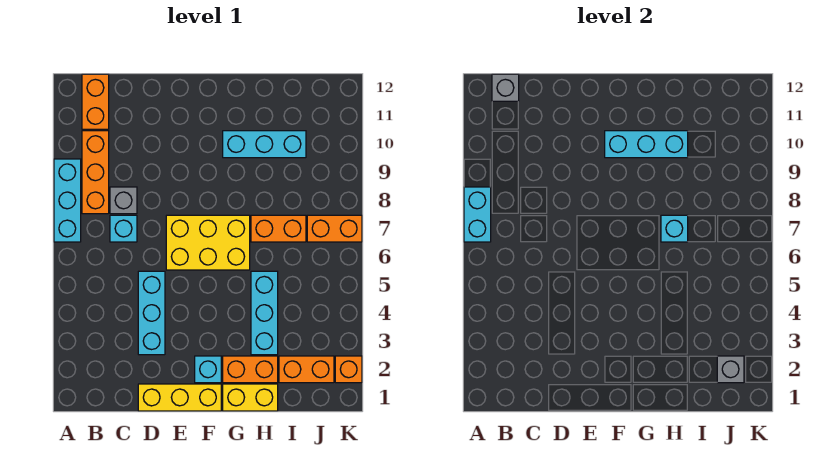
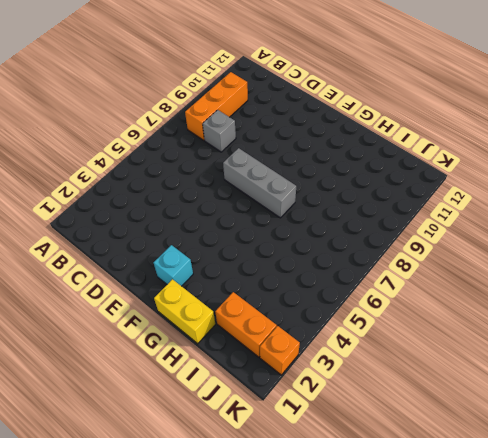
grey brick E7:G7 level 1 -> yellow brick E6:G7 level 1
none -> cyan brick A7:A9 level 1
none -> orange brick B11:B12 level 1
none -> cyan brick C7 level 1

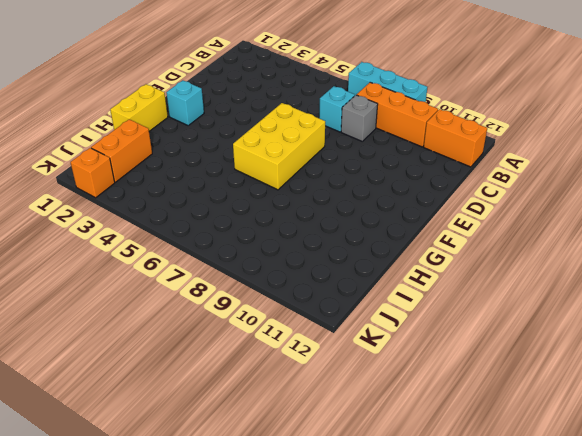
none -> yellow brick D1:F1 level 1
none -> cyan brick D3:D5 level 1
none -> orange brick G2:H2 level 1

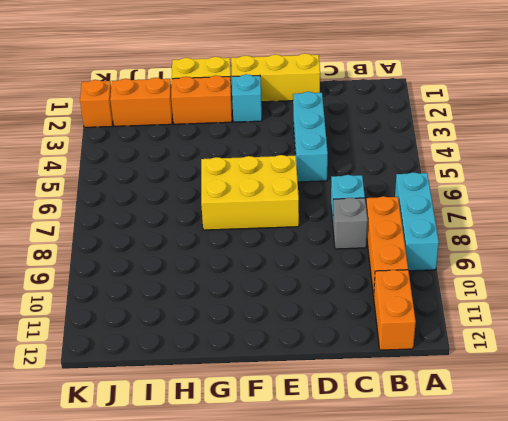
none -> cyan brick G10:I10 level 1
none -> cyan brick H3:H5 level 1
none -> orange brick H7:I7 level 1

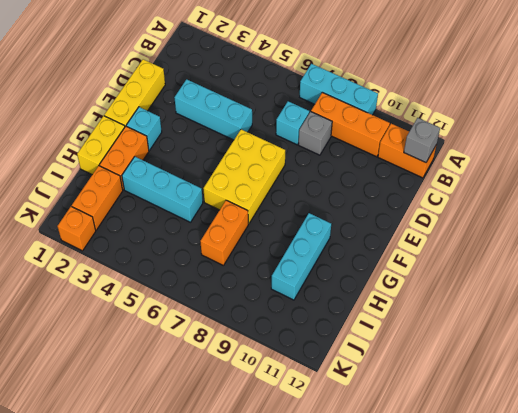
none -> orange brick J7:K7 level 1
none -> cyan brick A7:A8 level 2
none -> cyan brick F10:H10 level 2

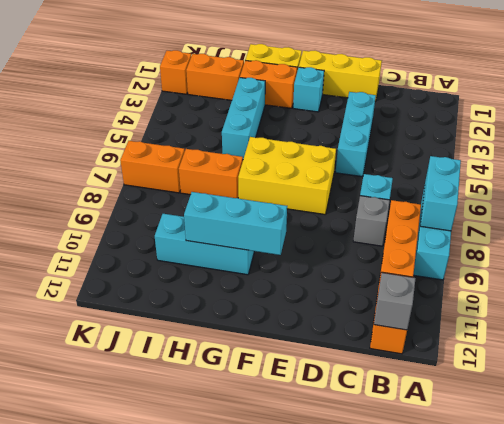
none -> cyan brick H7 level 2
none -> grey brick J2 level 2

